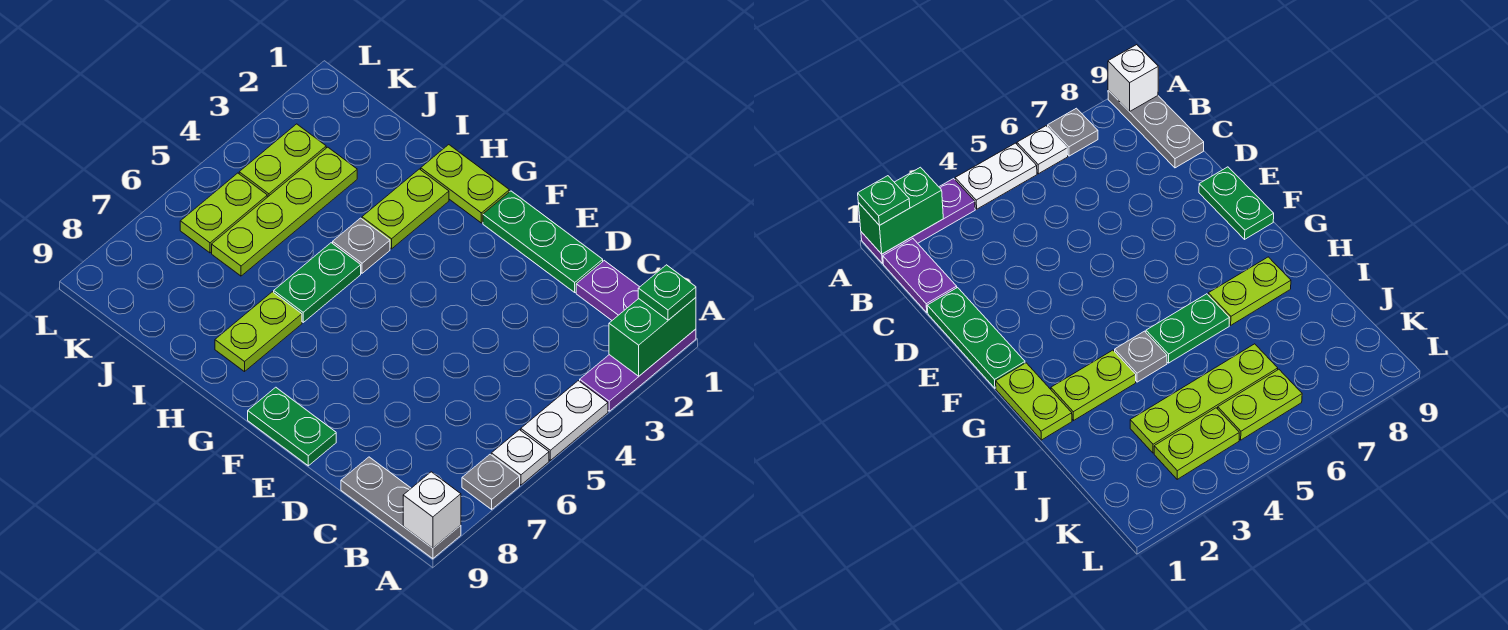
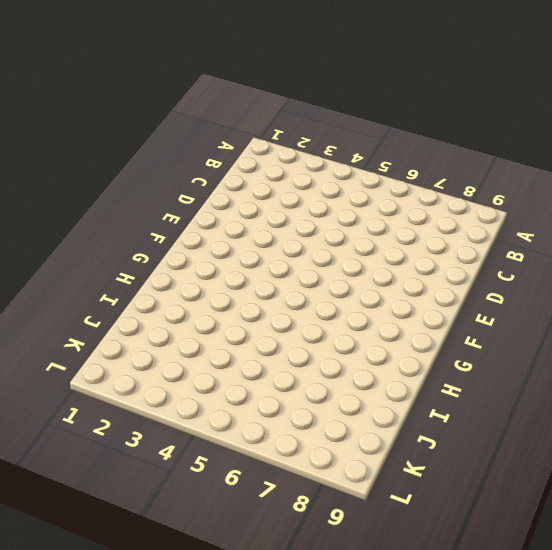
none -> purple plate A1:A3 level 1
none -> white plate A4:A5 level 1
none -> white plate A6 level 1

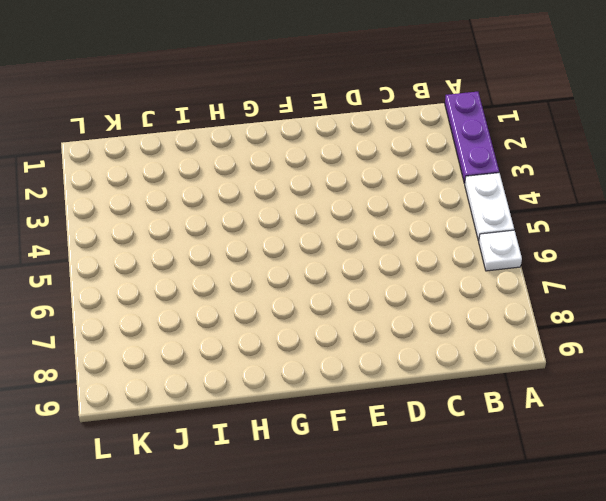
none -> grey plate A7 level 1
none -> grey plate A9:C9 level 1
none -> purple plate B1:C1 level 1

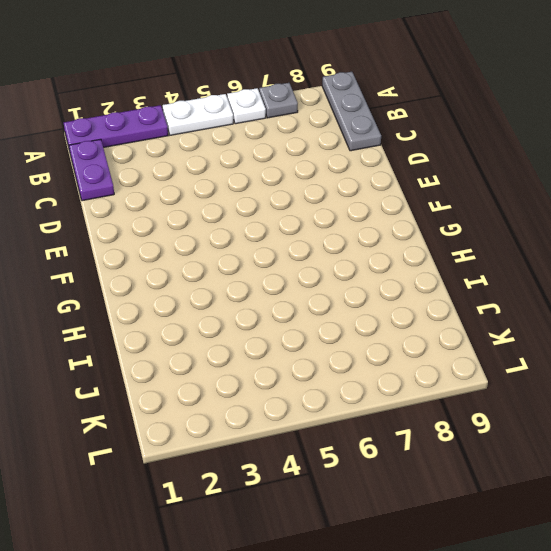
none -> green plate D1:F1 level 1
none -> green plate E9:F9 level 1
none -> lime plate G1:H1 level 1

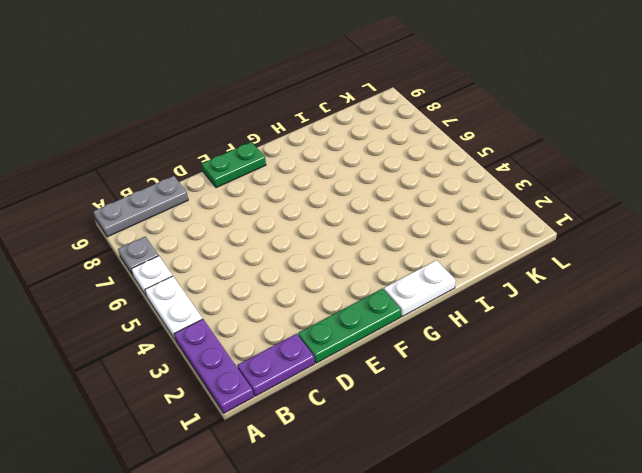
white plate G1:H1 level 1 -> lime plate G1:H1 level 1
none -> lime plate H2:H3 level 1
none -> grey plate H4 level 1
none -> green plate H5:H6 level 1

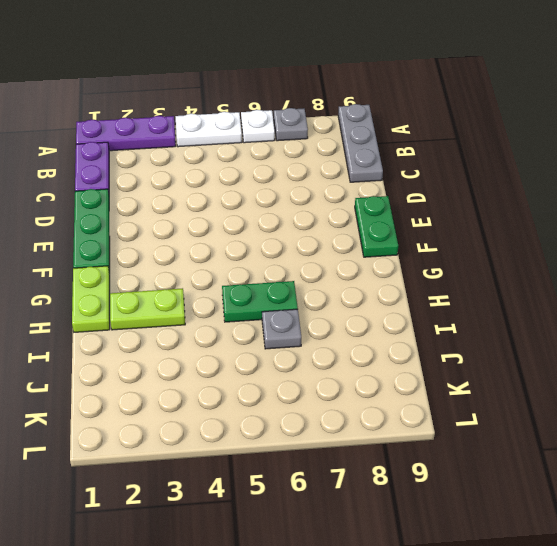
grey plate I6 level 1 -> grey plate H4 level 1
none -> lime plate H7:H8 level 1
none -> lime plate J3:J6 level 1
none -> lime plate K3:K4 level 1

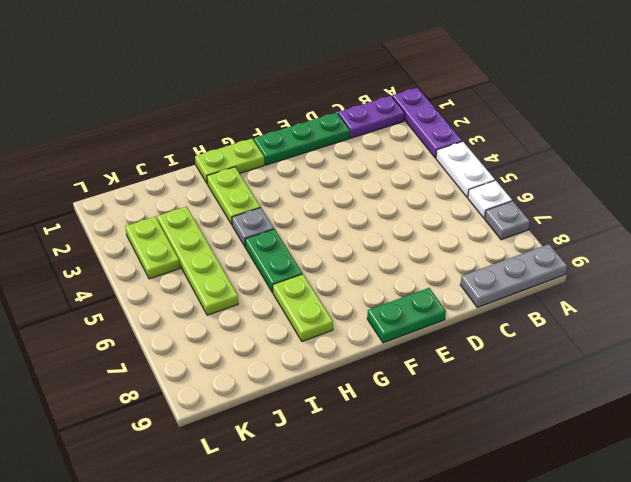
none -> lime plate K5:K6 level 1
none -> green brick A1:A2 level 2
none -> white brick A9 level 2

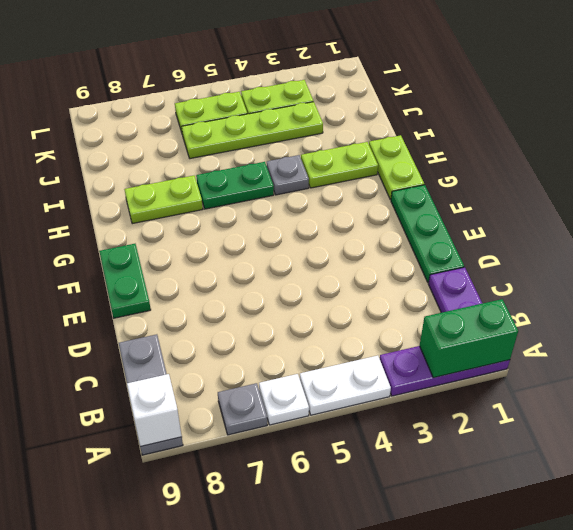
none -> green plate A1 level 3

